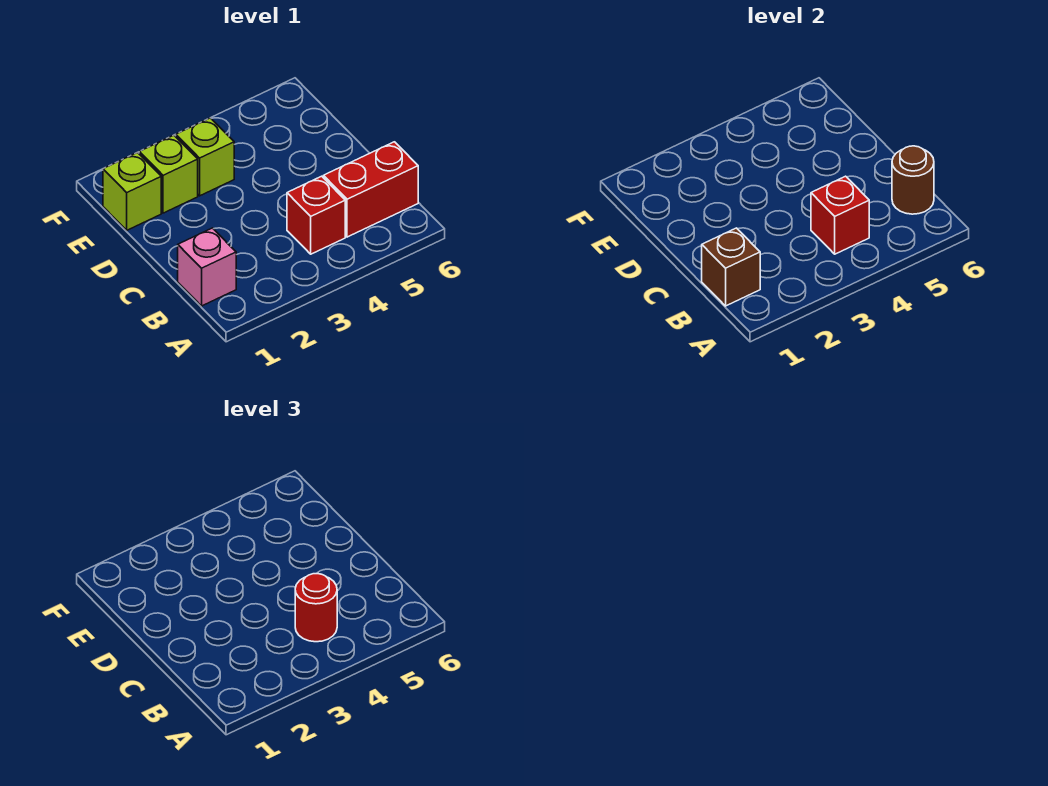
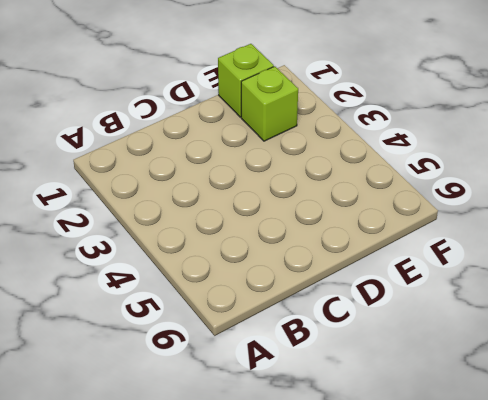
none -> pink brick B1 level 1
none -> red brick B4 level 1

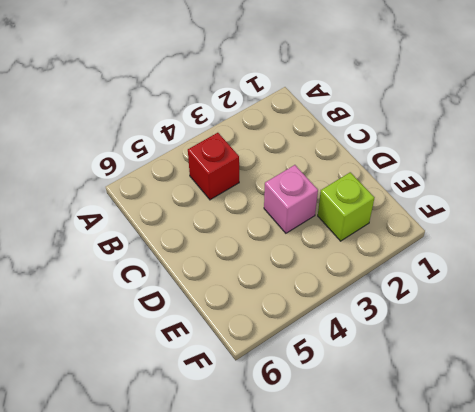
pink brick D3 level 1 -> pink brick B1 level 1
none -> red brick B5:B6 level 1
none -> lime brick E1 level 1

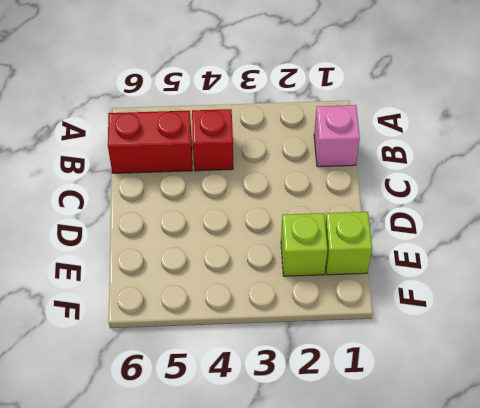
none -> lime brick E3 level 1
none -> brown brick B1 level 2

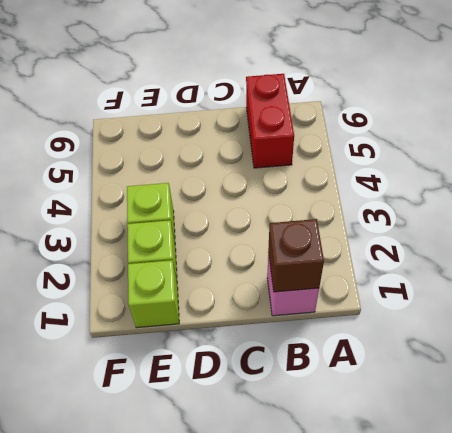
none -> red brick B4 level 1
none -> red brick B4 level 2

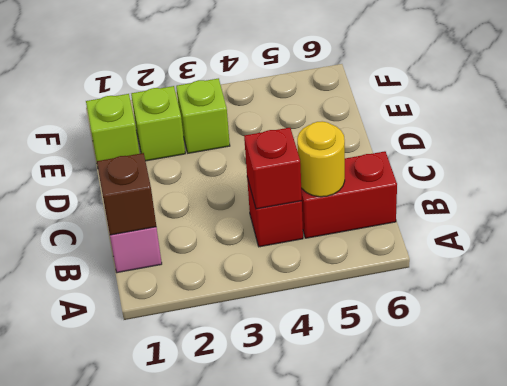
yellow round brick B5 level 2 -> none
none -> brown round brick B6 level 2
none -> red round brick B4 level 3

